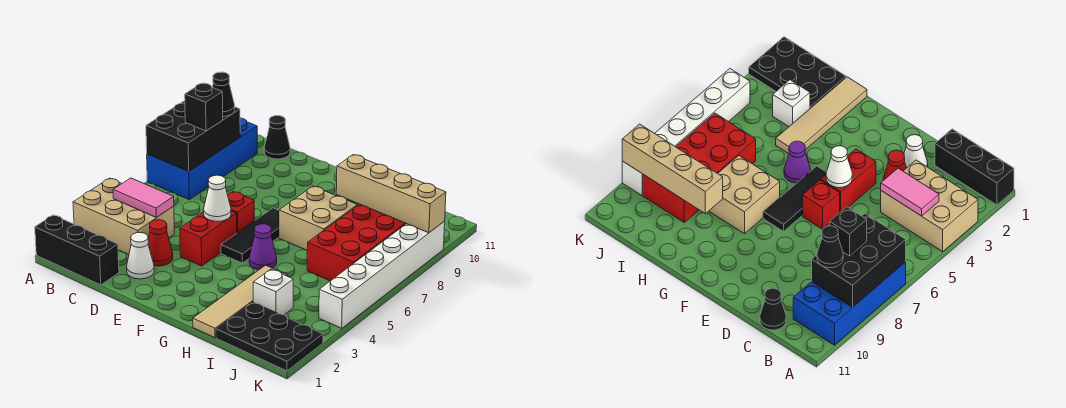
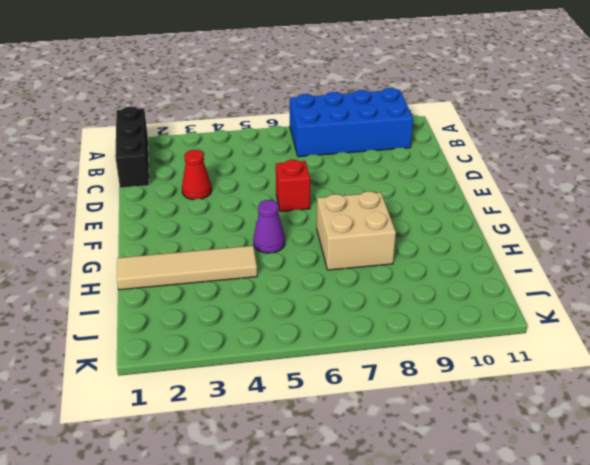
none -> tan brick A3:C4 level 1
none -> black cone C11 level 1
none -> white cone D2 level 1

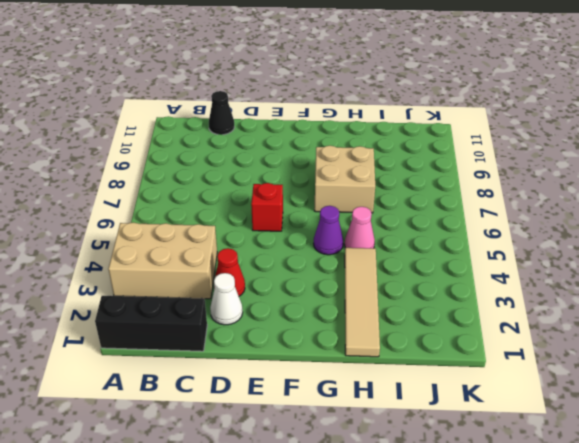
pink cone H5 level 1 -> none
none -> blue brick A7:B10 level 1
none -> red brick E4:E5 level 1
none -> black tile F5:F7 level 1

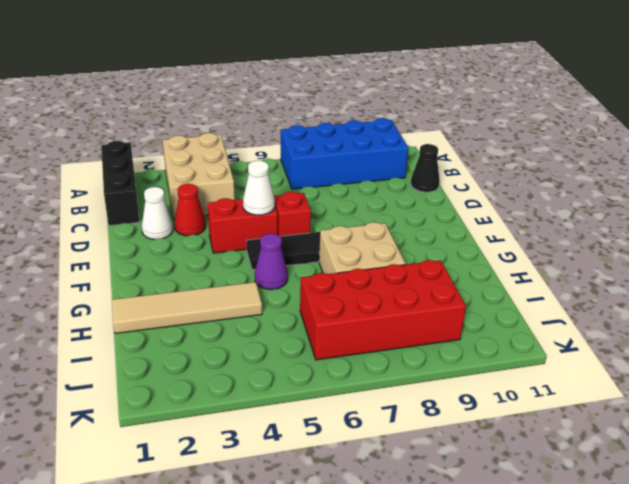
none -> black plate I1:K2 level 1
none -> white brick I3 level 1
none -> white brick K4:K9 level 1

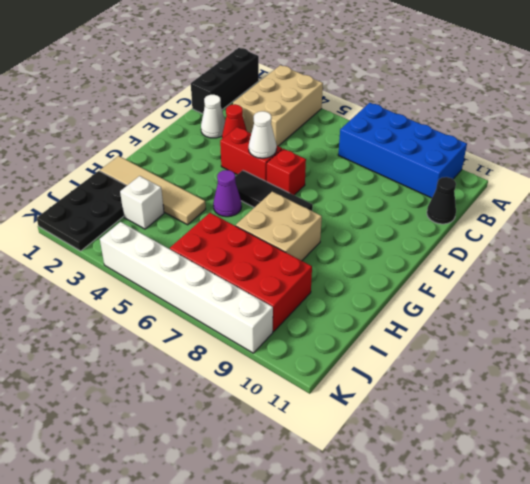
none -> black brick A7:B9 level 2
none -> pink tile B4:C4 level 2
none -> tan brick H9:K9 level 2

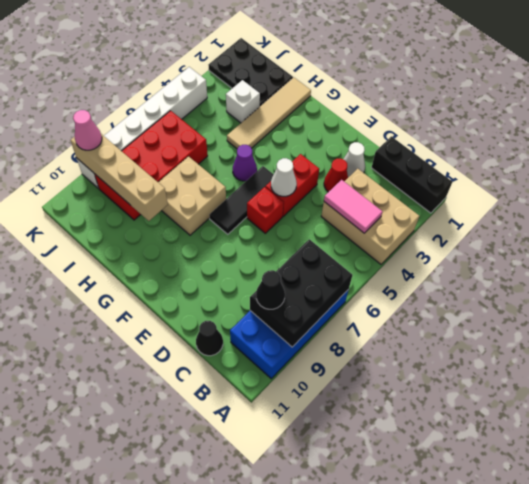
pink cone K9 level 3 -> none
none -> black brick B8 level 3

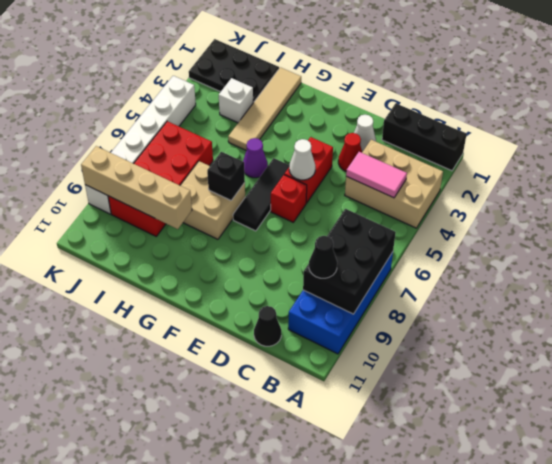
black brick G7 level 2 -> black brick B8 level 3

